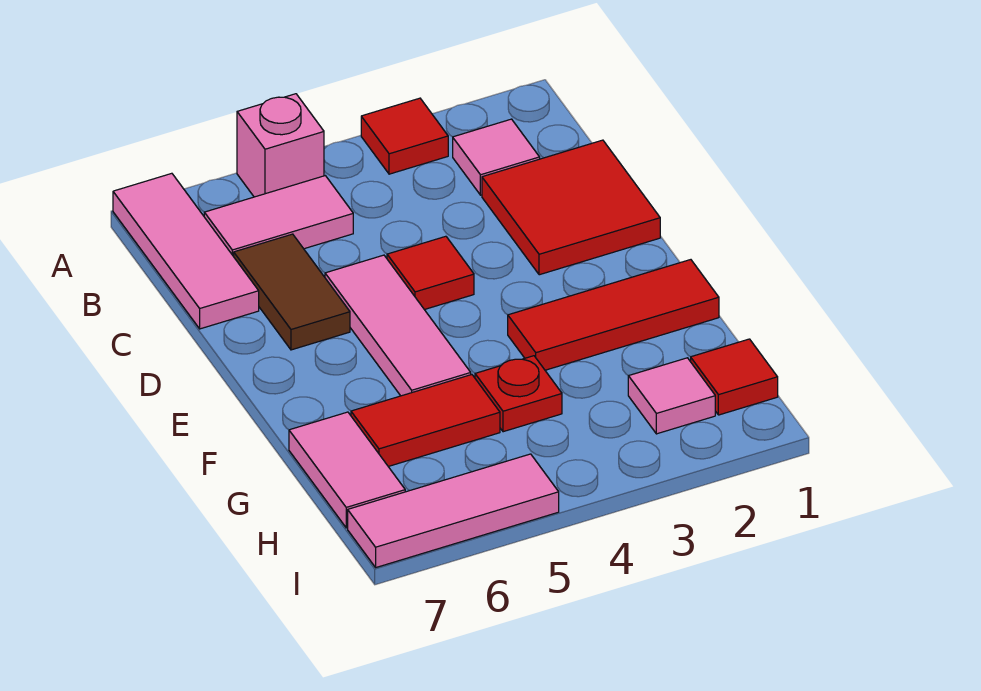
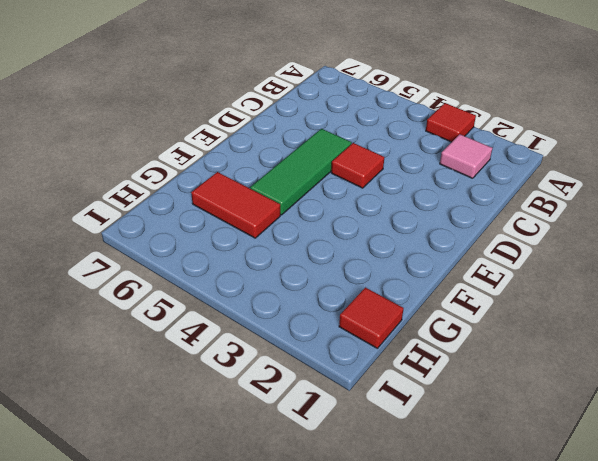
green tile D5:F5 level 1 -> pink tile D5:F5 level 1
none -> pink brick A5 level 1
none -> pink tile A7:C7 level 1
none -> pink tile B5:B6 level 1

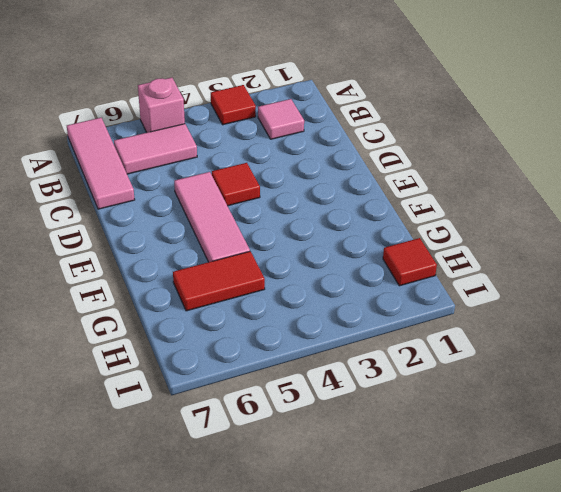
none -> red tile C1:D2 level 1
none -> brown tile C6:D6 level 1
none -> red tile F1:F3 level 1

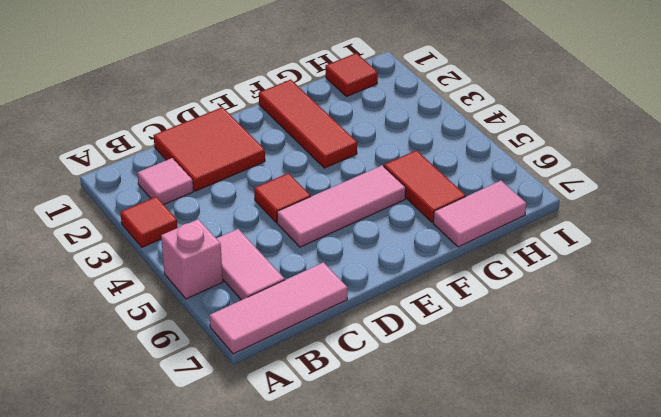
none -> brown tile C6:D6 level 1
none -> red plate G4 level 1
none -> pink tile H2 level 1

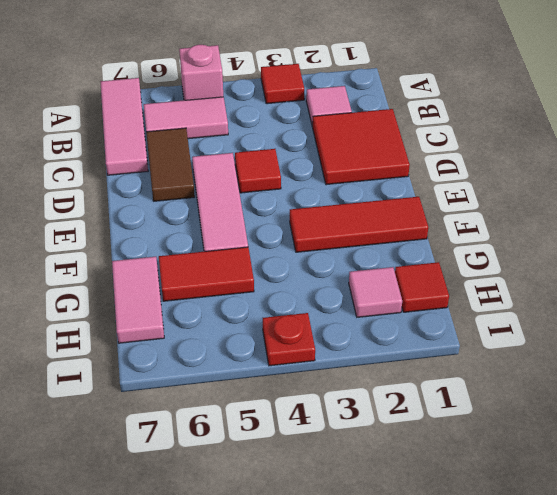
red plate I4 level 1 -> red plate G4 level 1
none -> pink tile I5:I7 level 1

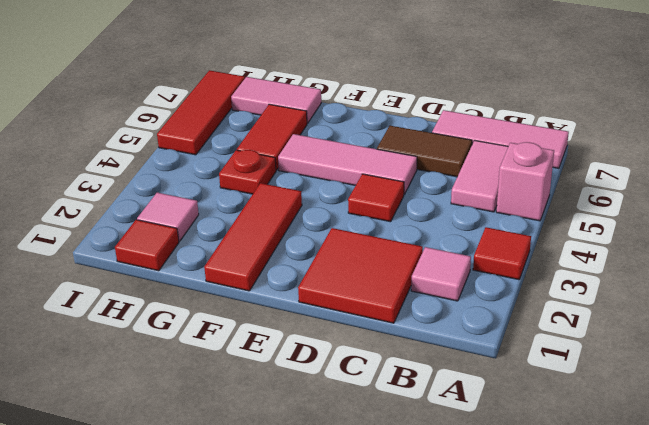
red tile I5:I7 level 1 -> pink tile I5:I7 level 1

